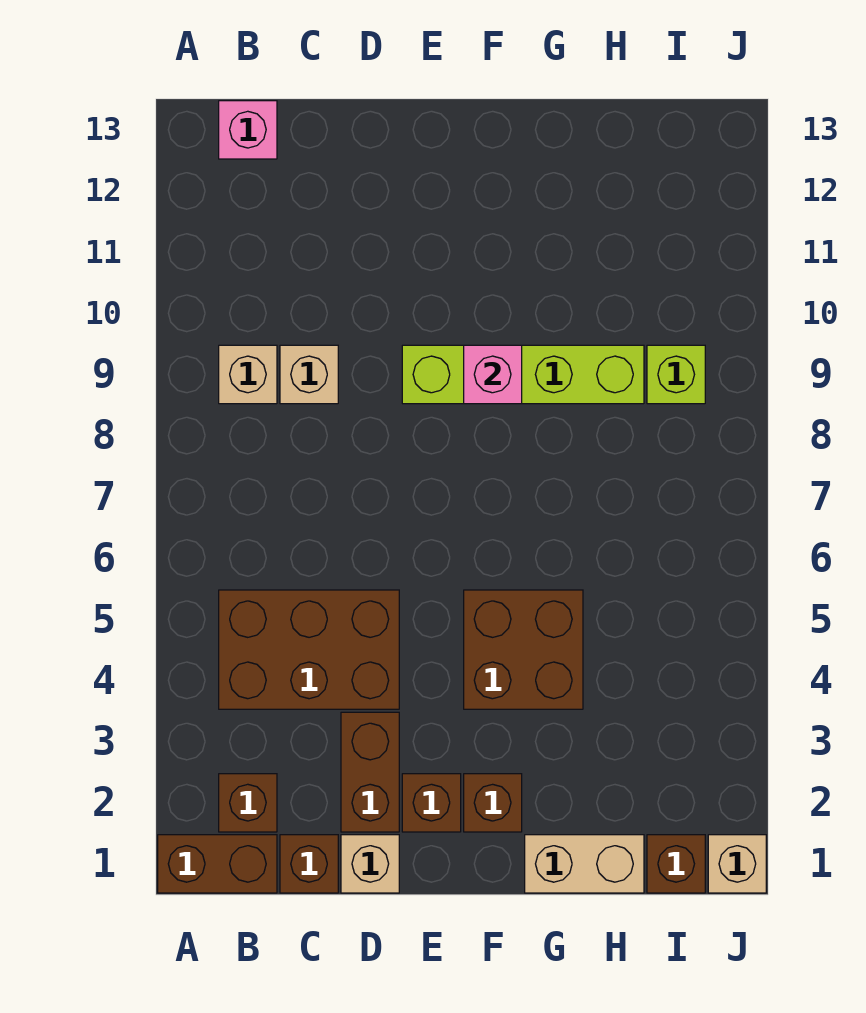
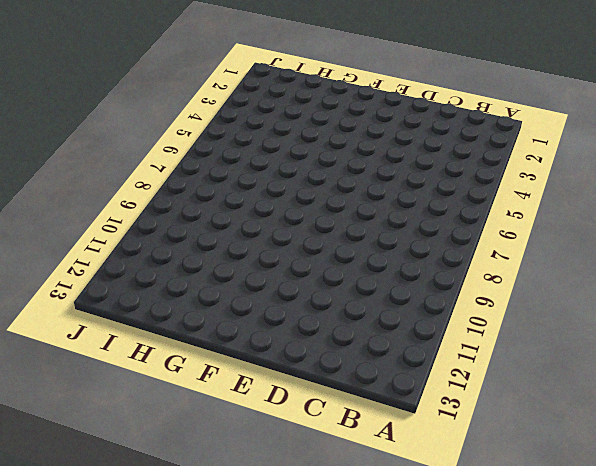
none -> brown brick A1:B1 level 1
none -> brown brick B2 level 1
none -> brown brick B4:D5 level 1

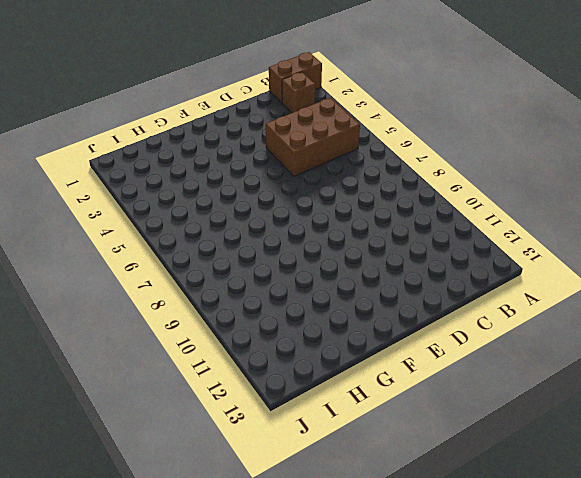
none -> tan brick B9 level 1
none -> pink brick B13 level 1
none -> brown brick C1 level 1

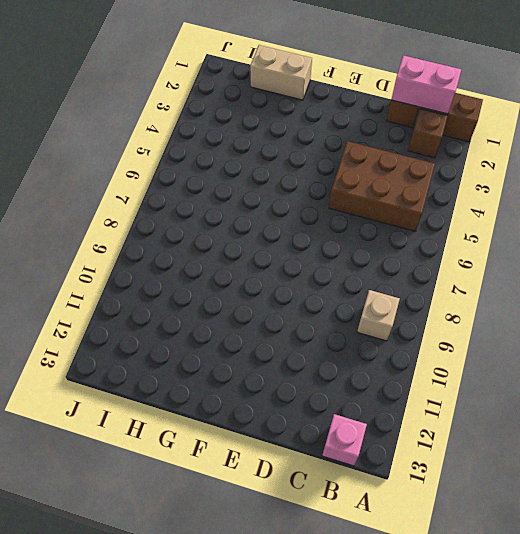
pink brick B1:C1 level 2 -> none
none -> tan brick C9 level 1
none -> tan brick D1 level 1
none -> brown brick D2:D3 level 1

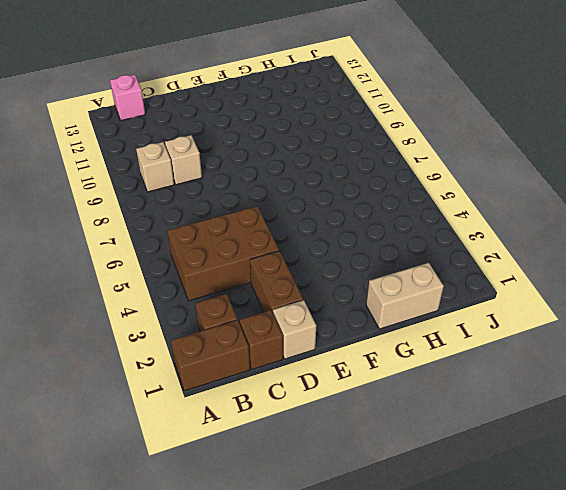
none -> brown brick E2 level 1
none -> lime brick E9:H9 level 1
none -> brown brick F2 level 1

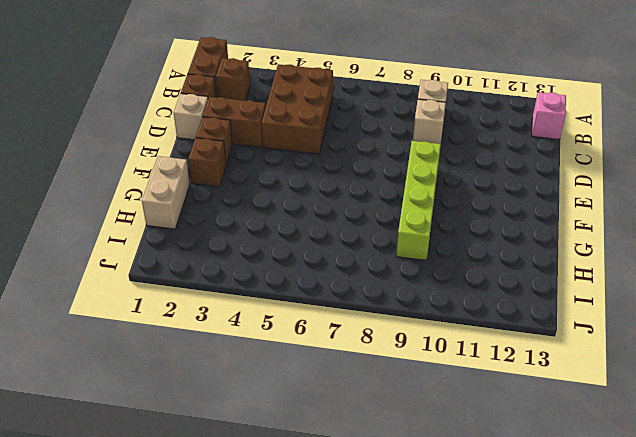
none -> brown brick F4:G5 level 1
none -> brown brick I1 level 1
none -> lime brick I9 level 1

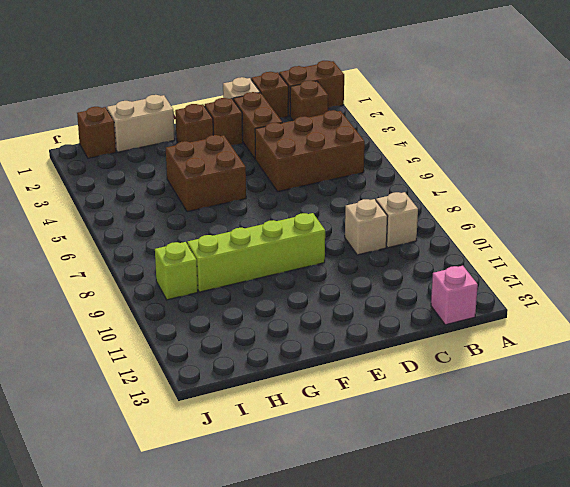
none -> tan brick J1 level 1
none -> pink brick F9 level 2

